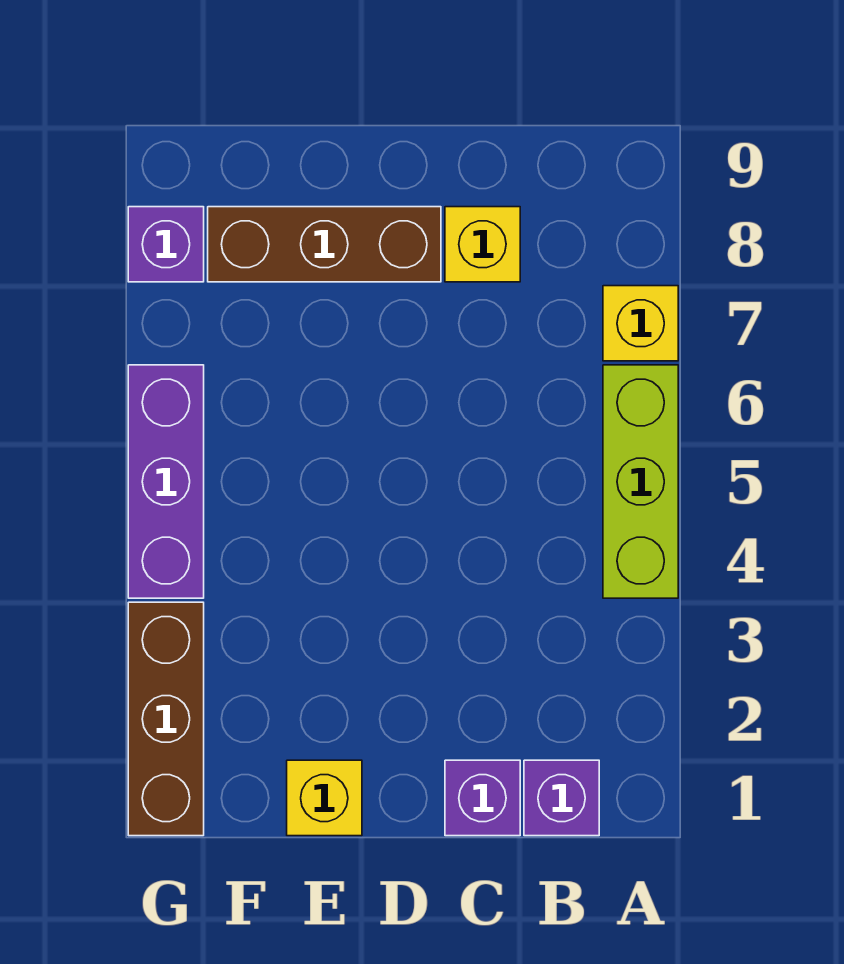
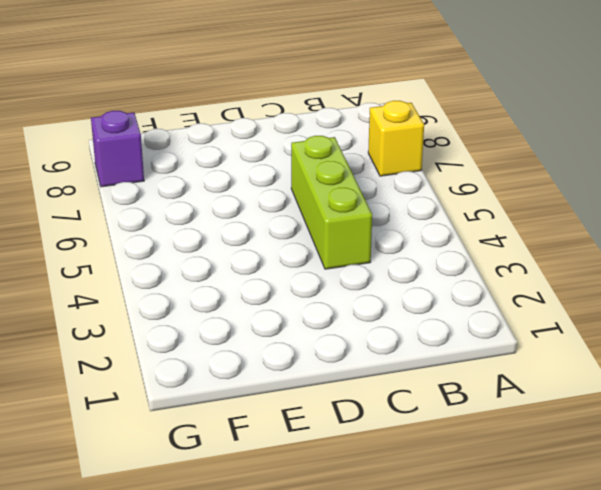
lime brick C4:C6 level 1 -> lime brick A4:A6 level 1
none -> purple brick B1 level 1
none -> purple brick C1 level 1

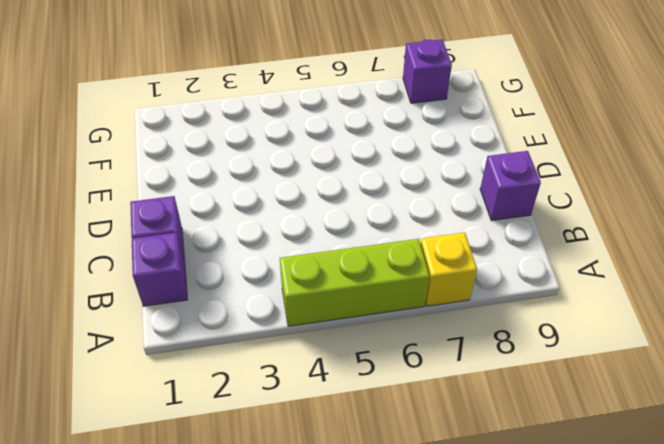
purple brick C9 level 1 -> none
none -> yellow brick C8 level 1
none -> brown brick D8:F8 level 1

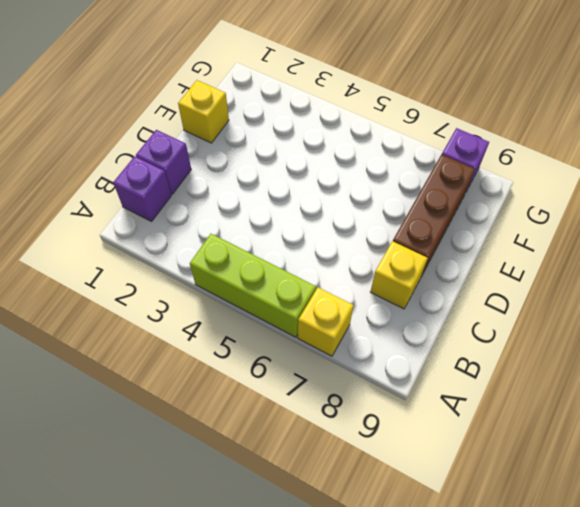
none -> brown brick G1:G3 level 1
none -> purple brick G4:G6 level 1

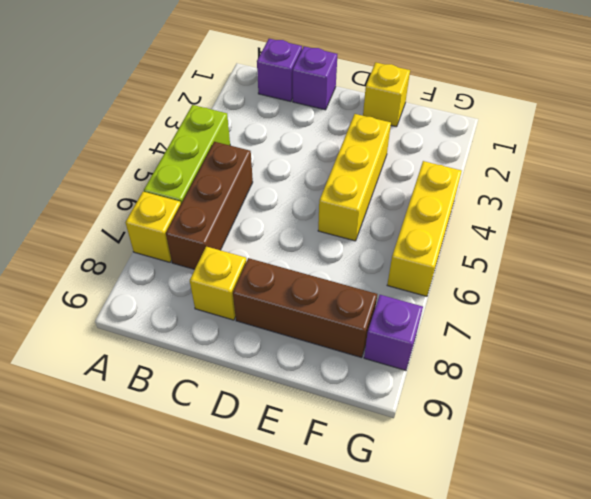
brown brick B5:B7 level 1 -> brown brick G1:G3 level 1
yellow brick E3:E5 level 1 -> none
yellow brick G4:G6 level 1 -> purple brick G4:G6 level 1

